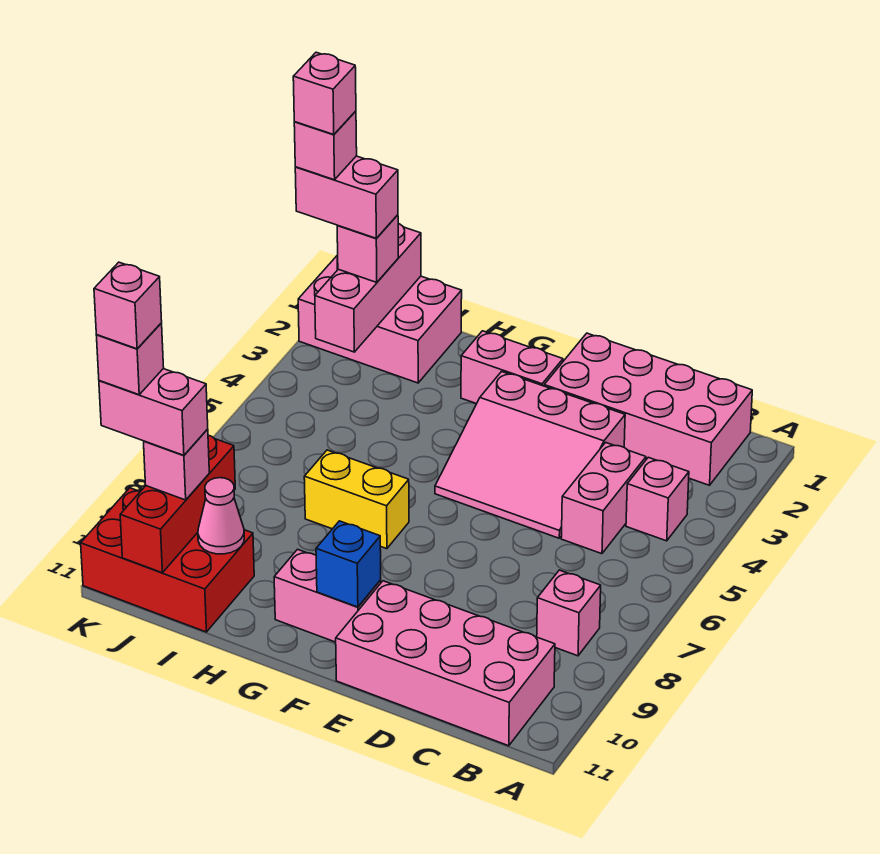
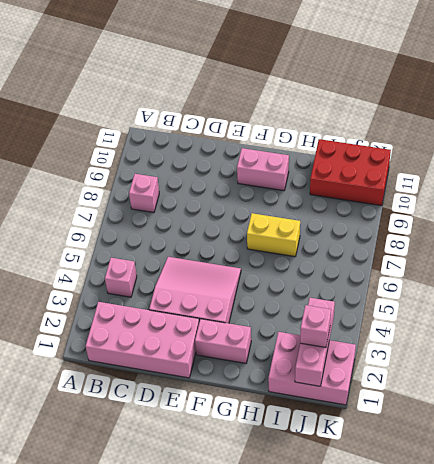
none -> pink brick B10:E11 level 1
none -> pink brick C4:C5 level 1
none -> blue brick F10 level 2

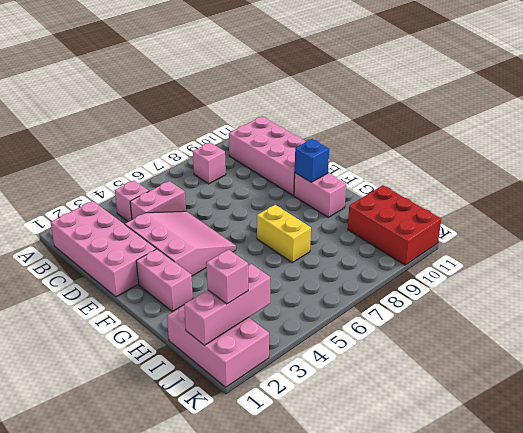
none -> pink cone I10 level 2
none -> red brick J9:J11 level 2
none -> pink brick J10 level 3

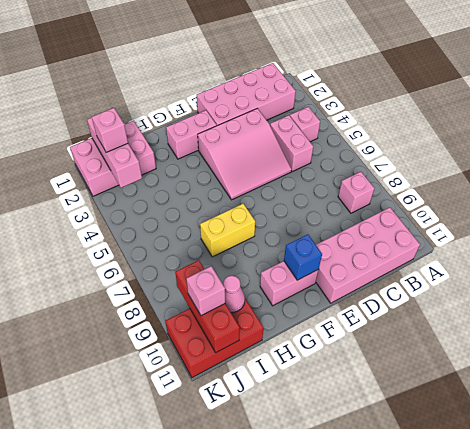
none -> pink brick J2:K2 level 4
none -> pink brick J10:K10 level 4
none -> pink brick K2 level 5

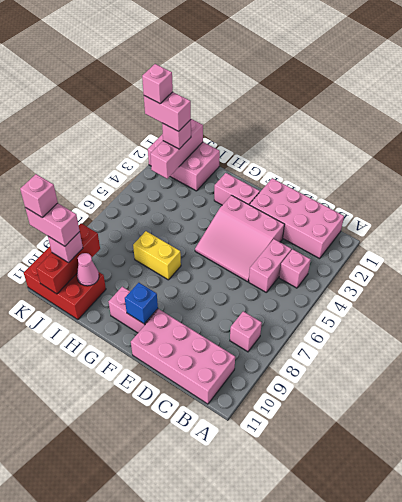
none -> pink brick K2 level 6
none -> pink brick K10 level 6

